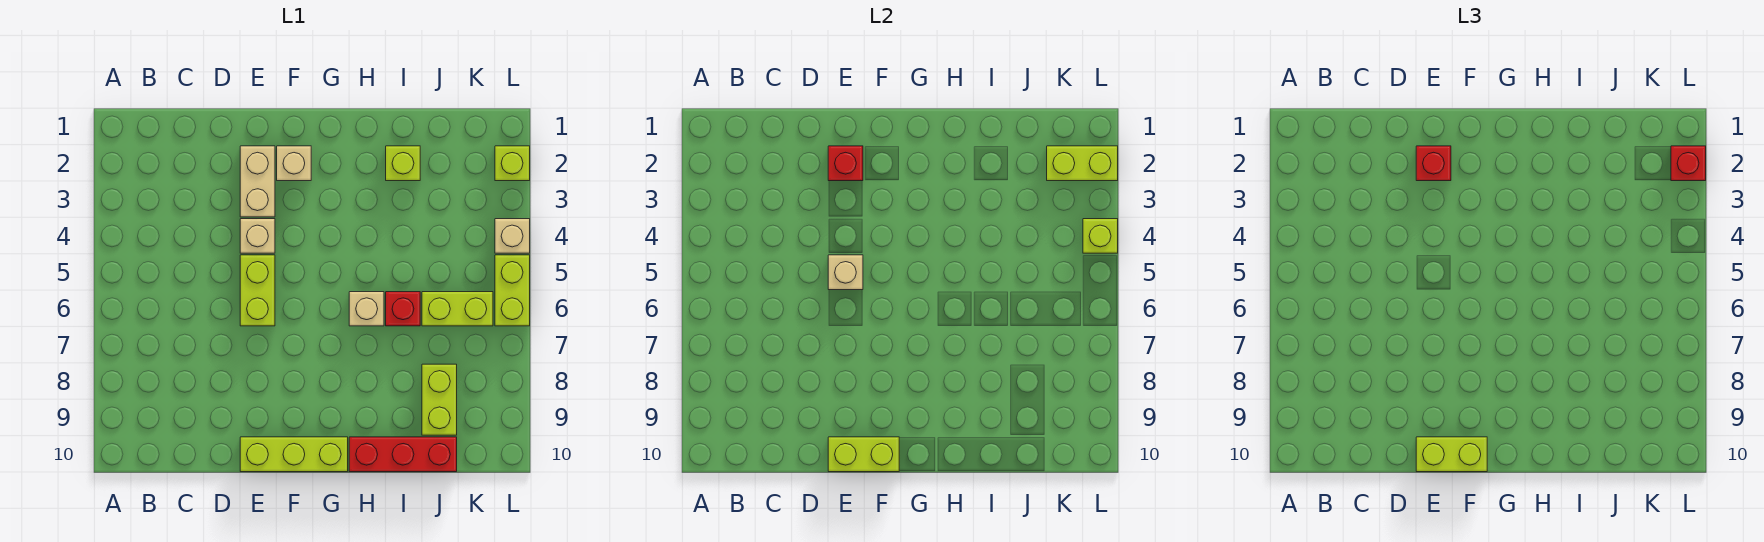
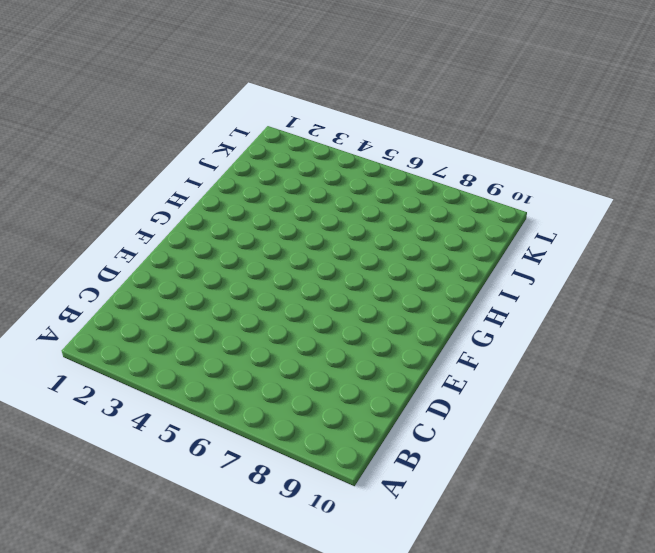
none -> tan brick E2:E3 level 1
none -> tan brick E4 level 1
none -> lime brick E5:E6 level 1

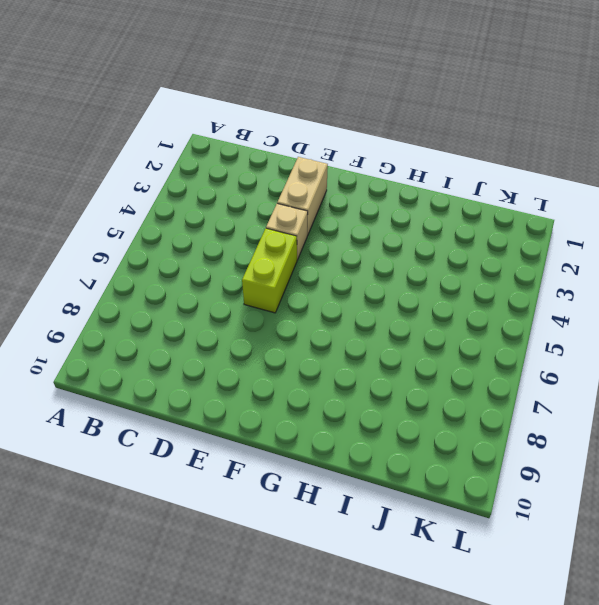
none -> lime brick E10:G10 level 1
none -> tan brick F2 level 1
none -> tan brick H6 level 1

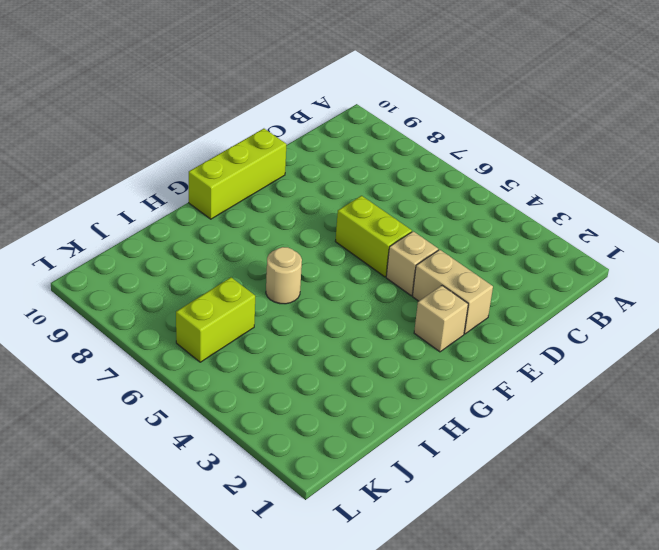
tan round brick H6 level 1 -> tan brick H6 level 1
none -> red brick H10:J10 level 1
none -> lime brick I2 level 1
none -> red brick I6 level 1

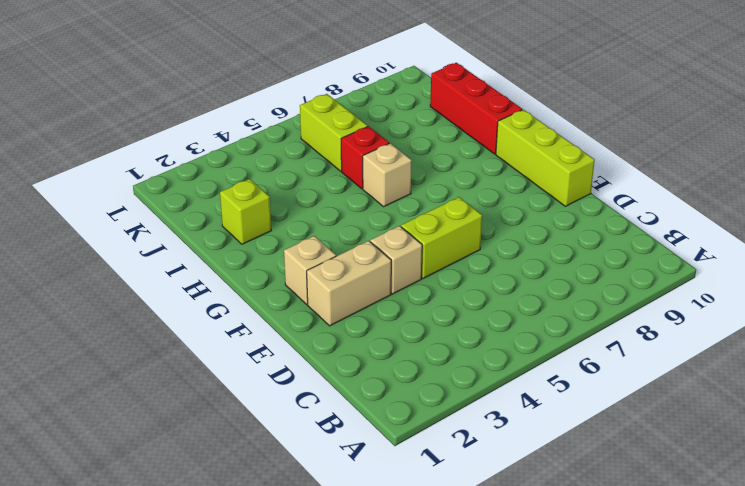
none -> lime brick J8:J9 level 1
none -> lime brick L2 level 1
none -> tan brick L4 level 1

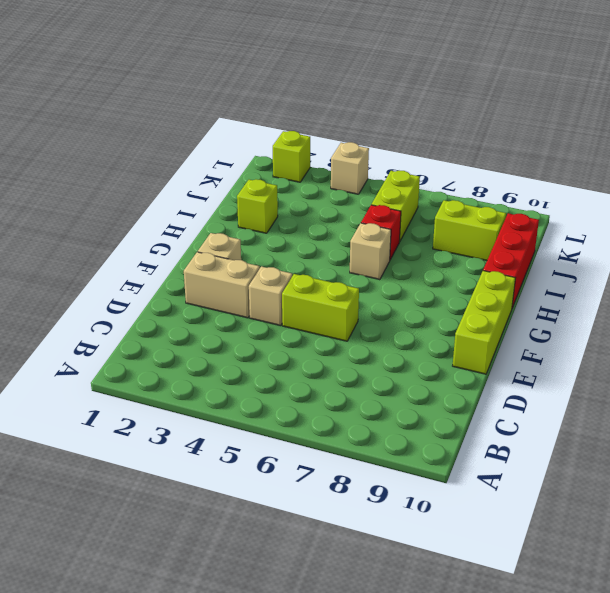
none -> lime brick L5:L6 level 1
none -> red brick E2 level 2
none -> tan brick E5 level 2

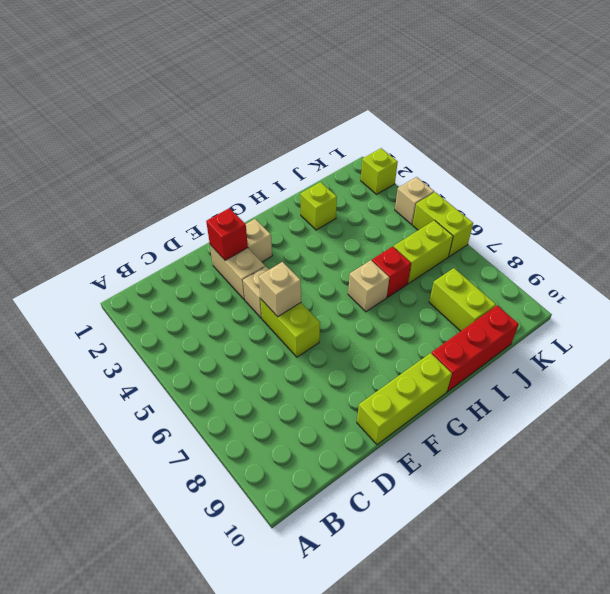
none -> lime brick E10:F10 level 2
none -> lime brick K2:L2 level 2
none -> lime brick L4 level 2

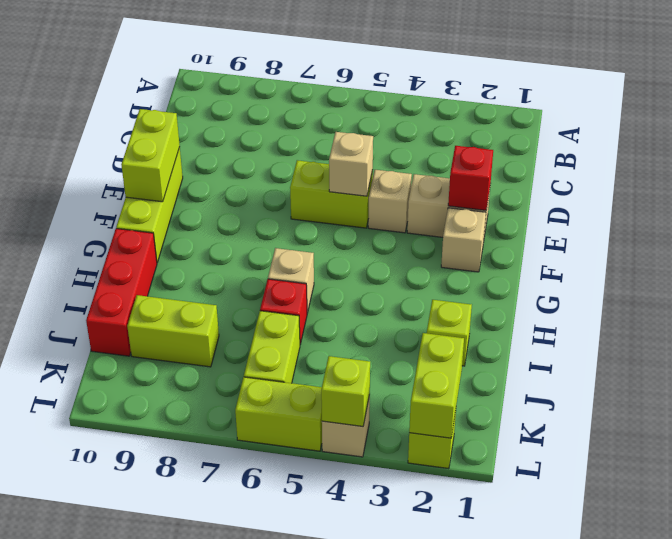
none -> red brick E2 level 3
none -> lime brick E10:F10 level 3
none -> red brick L2 level 3

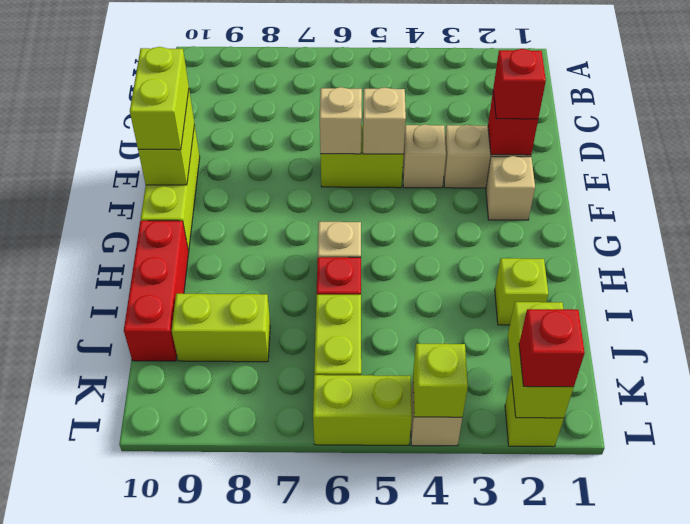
tan brick E6 level 2 -> none

